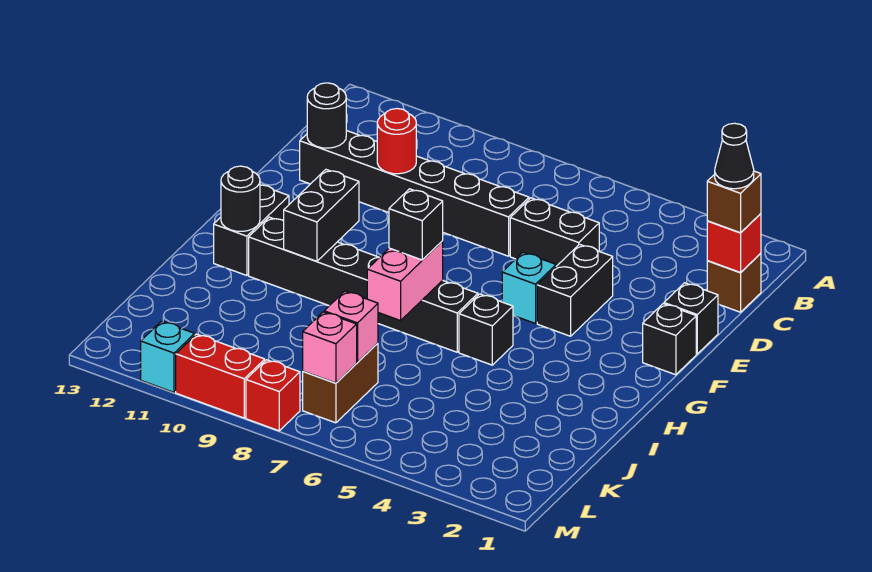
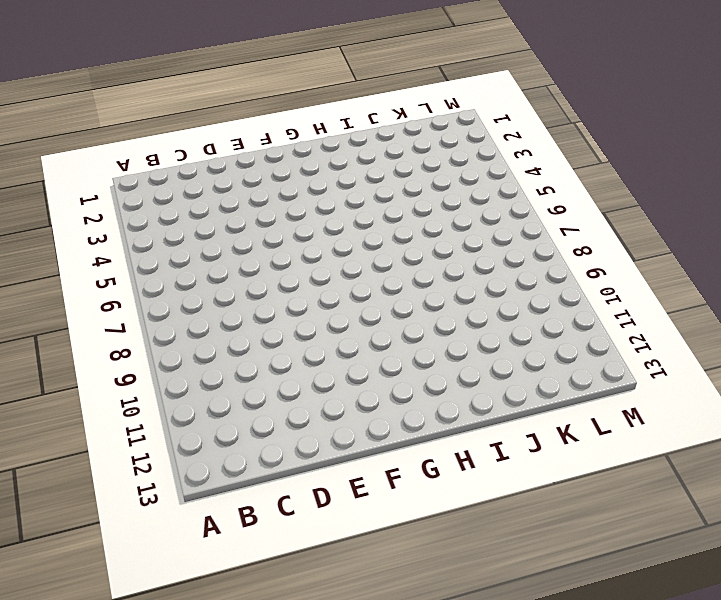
none -> brown brick C1 level 1
none -> black brick D5:D6 level 1
none -> black brick D7:D12 level 1

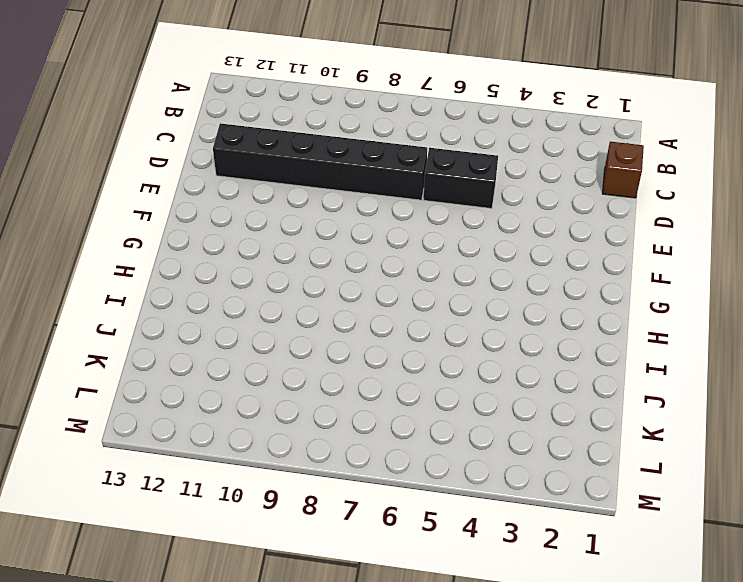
none -> black brick E1 level 1
none -> black brick E4:F4 level 1
none -> black brick F1 level 1

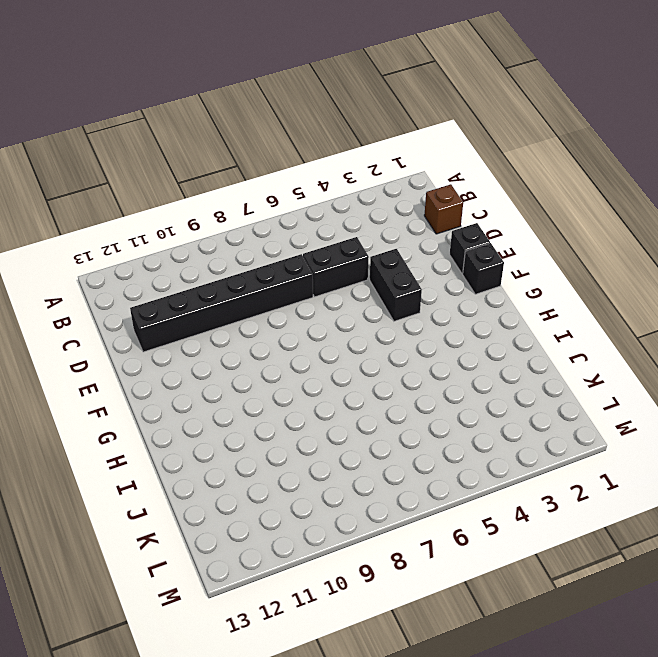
none -> cyan brick F5 level 1
none -> black brick G12:H12 level 1
none -> black brick H5 level 1

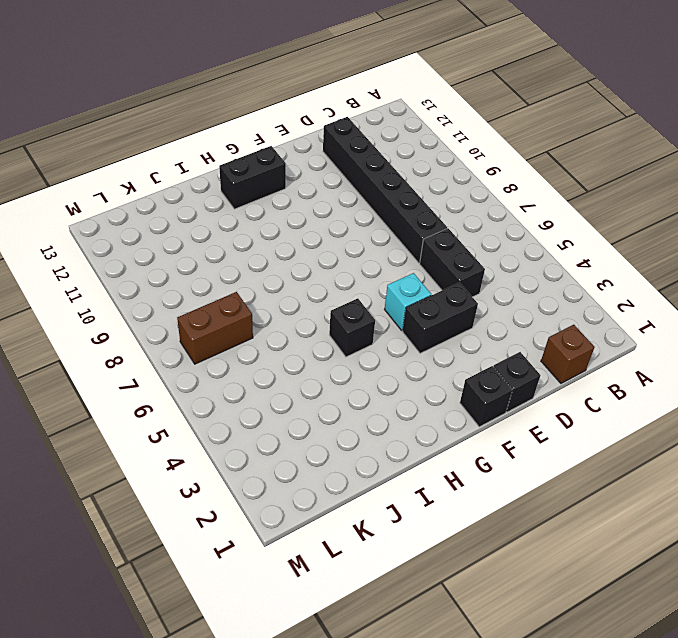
none -> black brick H6:H11 level 1
none -> red brick M8 level 1
none -> red brick M9:M10 level 1

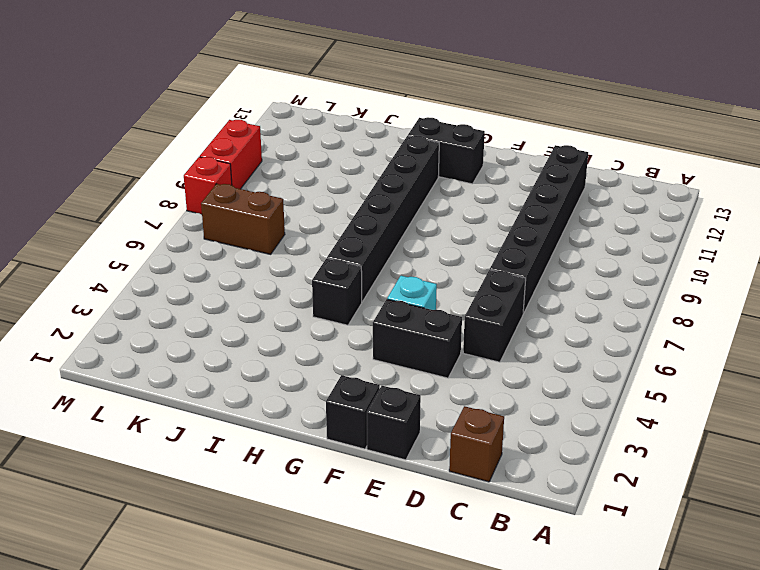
none -> cyan brick M11 level 1
none -> red brick C1 level 2
none -> red round brick D10 level 2

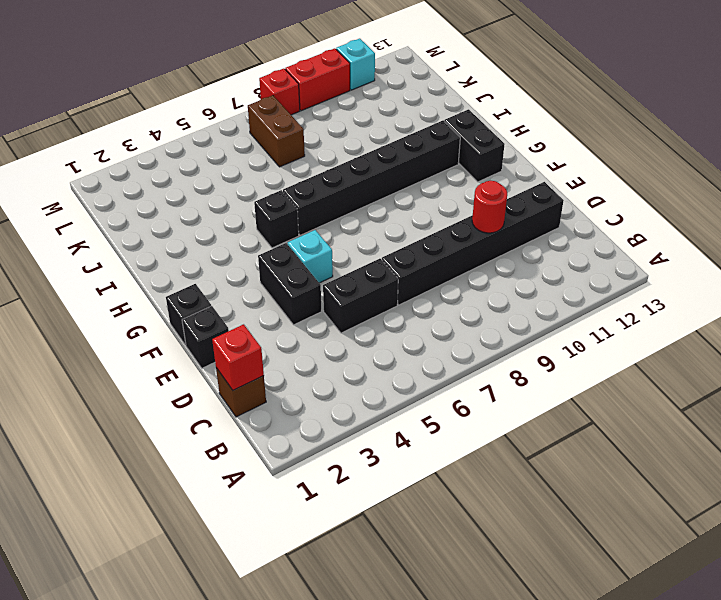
none -> black round brick D12 level 2
none -> black brick G10:H10 level 2
none -> pink brick H7:I7 level 2

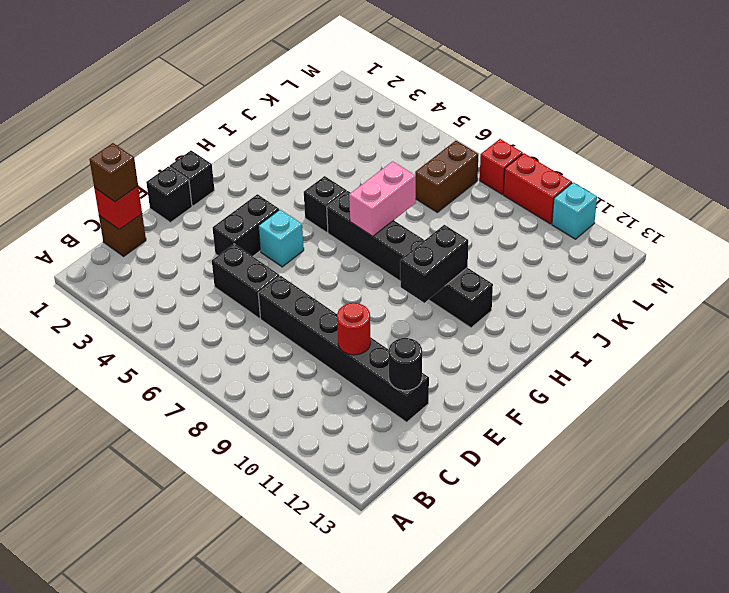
none -> black brick G12:H12 level 1
none -> black round brick H12 level 2
none -> pink brick K7 level 2

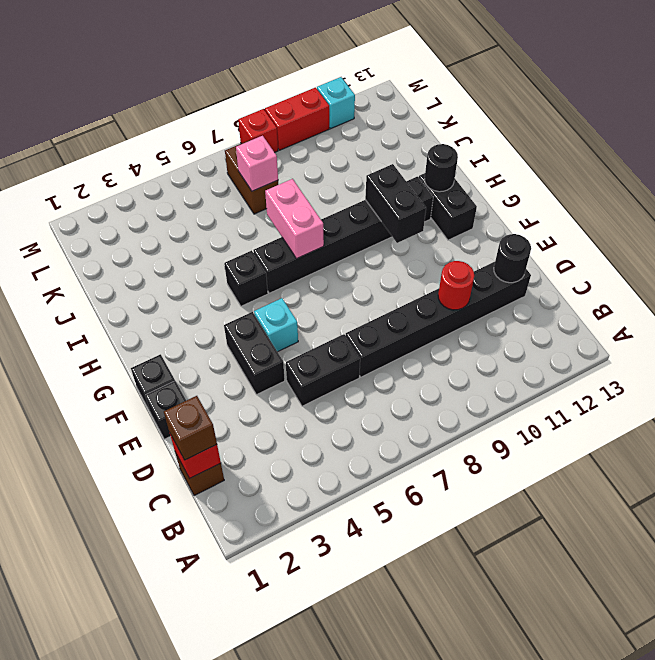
none -> pink brick L7 level 2
none -> black brick H7 level 3
none -> black cone C1 level 4

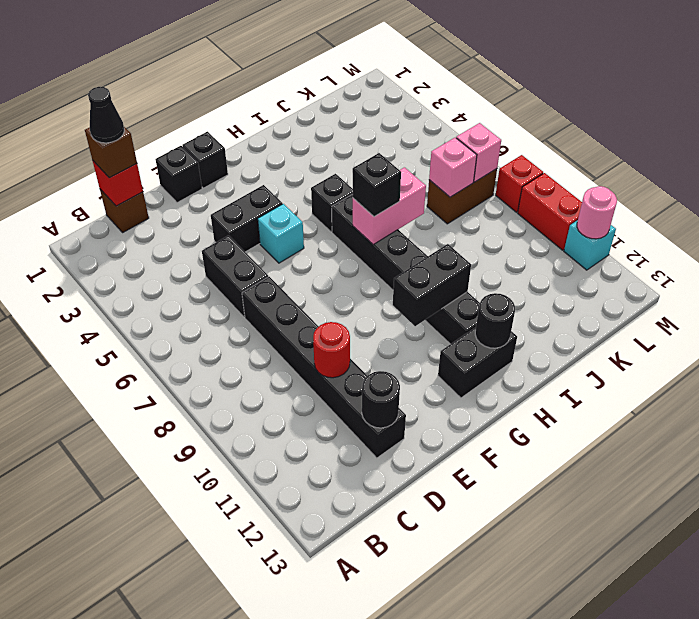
pink round brick M11 level 2 -> none

